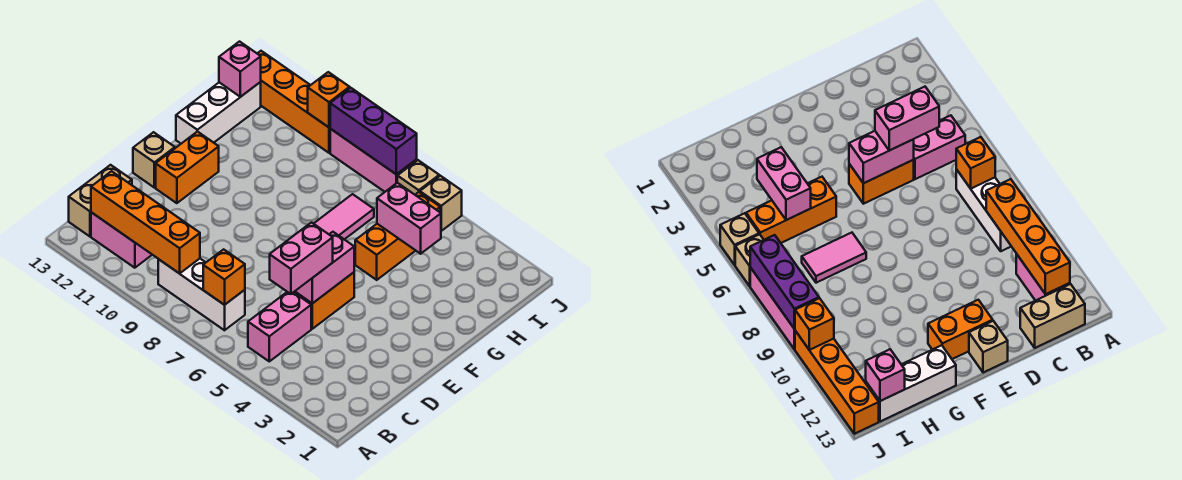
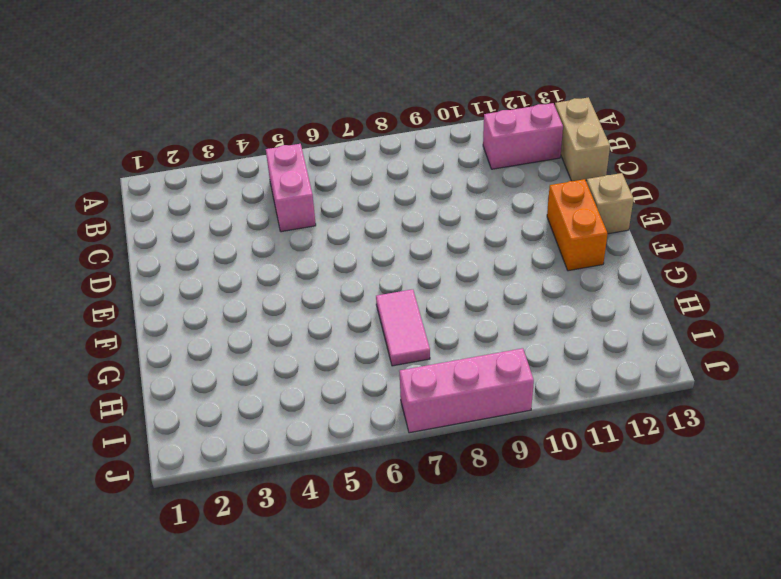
none -> white brick B7:B9 level 1
none -> orange brick D5:E5 level 1
none -> orange brick G5:I5 level 1

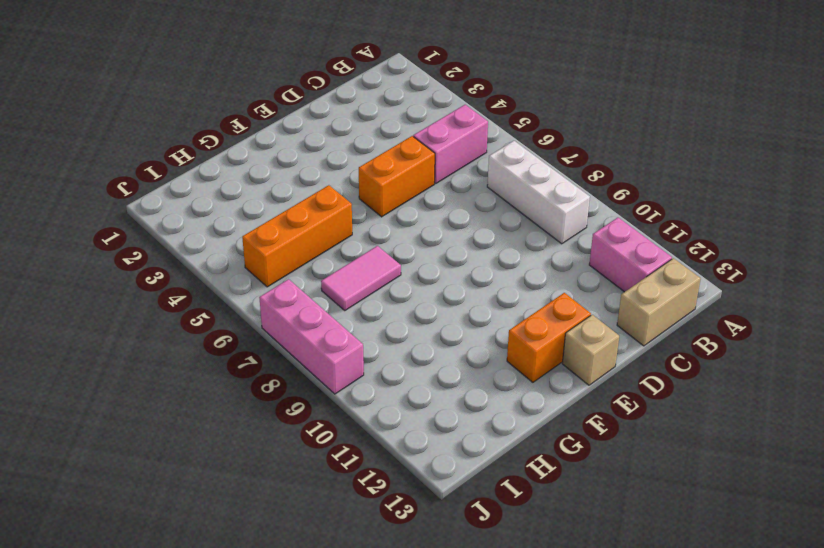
none -> white brick G13:I13 level 1
none -> tan brick J5 level 1
none -> tan brick J6 level 1

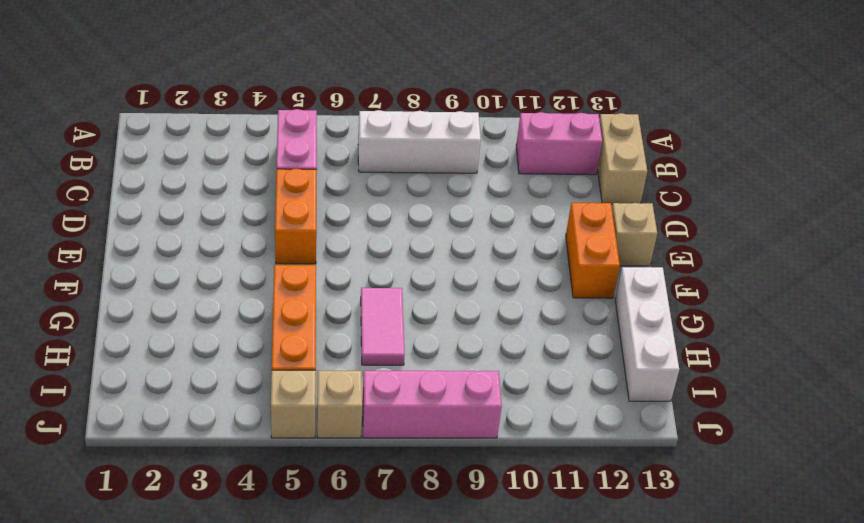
none -> orange brick J10:J13 level 1
none -> orange brick B7 level 2
none -> orange brick B9:B12 level 2

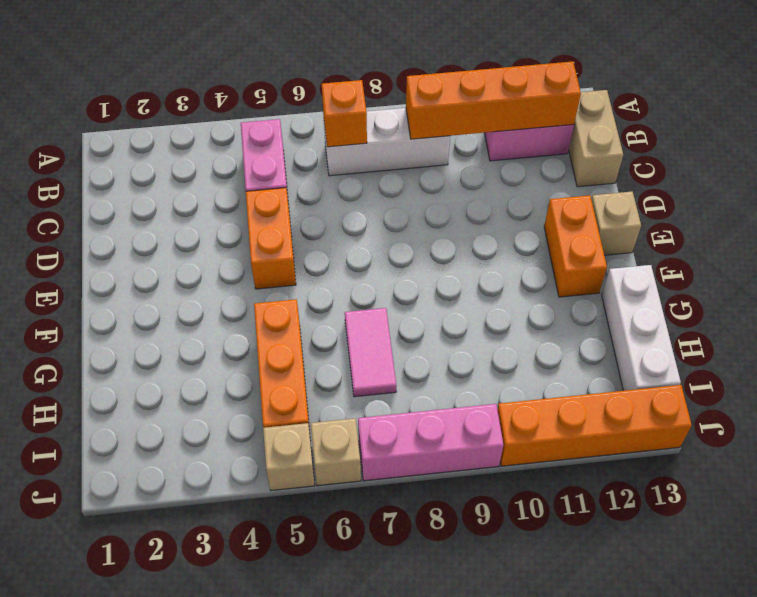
none -> pink brick D5:E5 level 2
none -> pink brick H4:H5 level 2
none -> pink brick I13 level 2

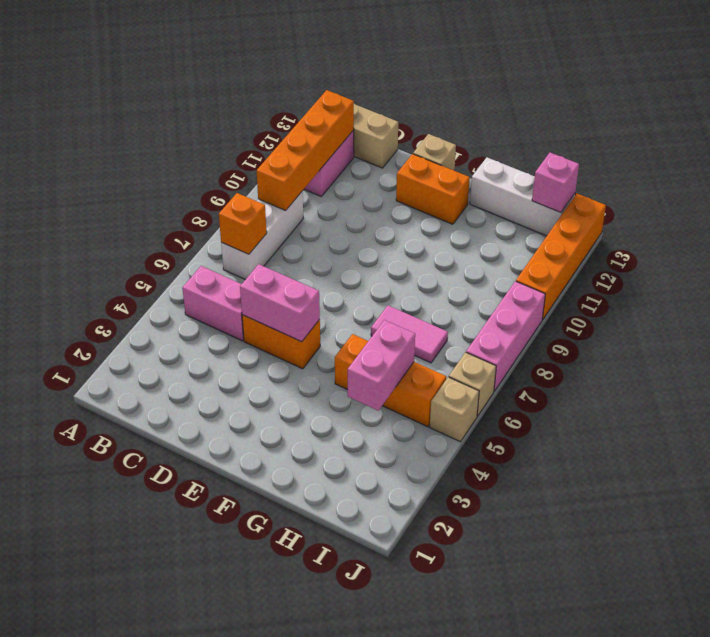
none -> purple brick J7:J9 level 2
none -> orange brick J10 level 2
none -> pink brick C5:D5 level 3

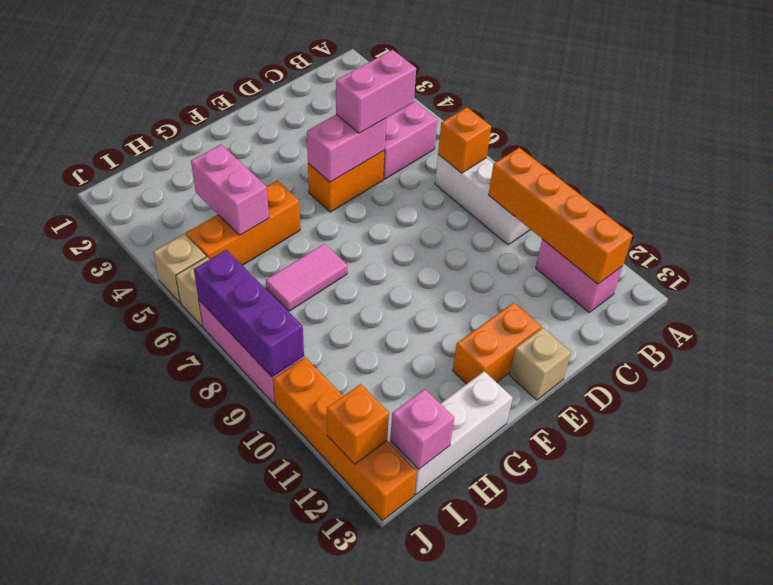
orange brick J12 level 2 -> orange brick J10 level 2
none -> tan brick B13:C13 level 1

